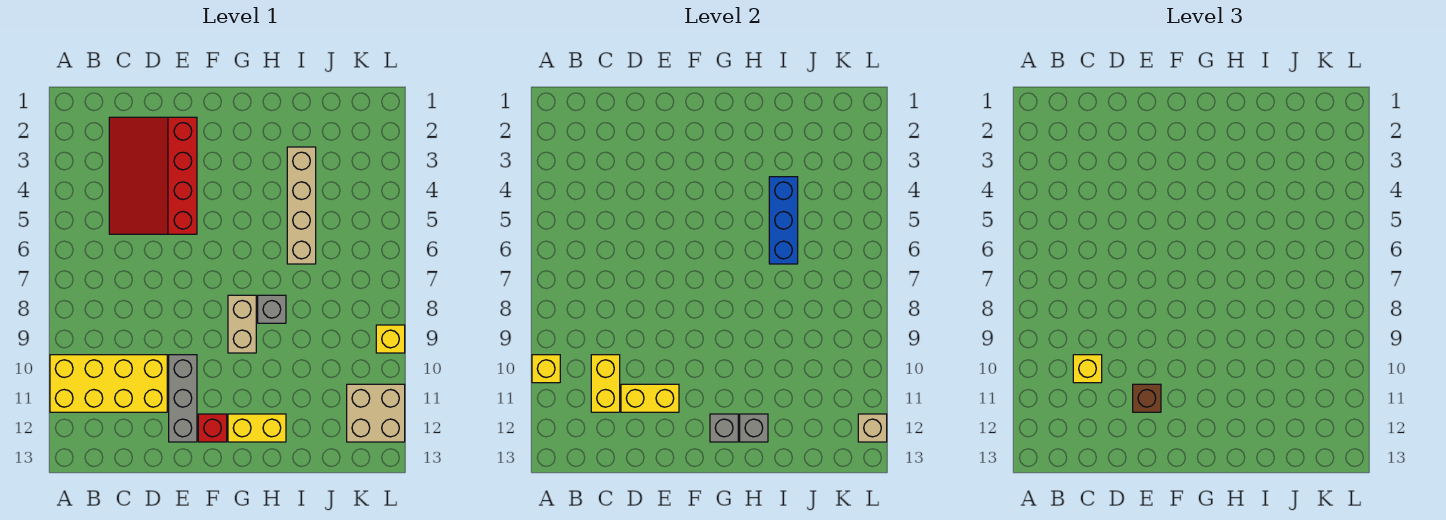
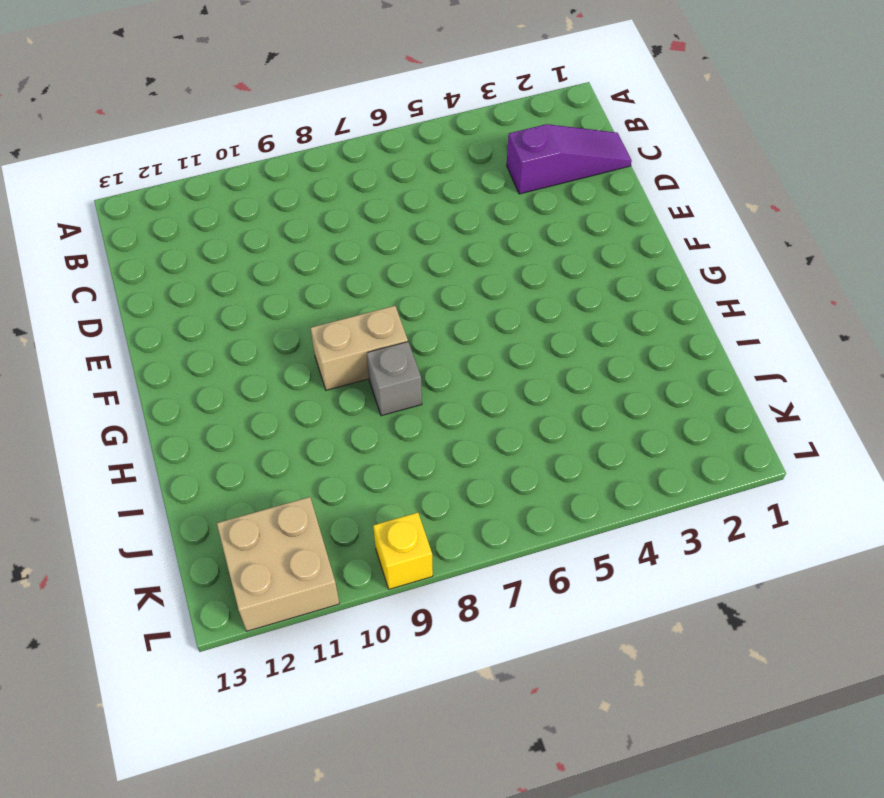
purple slope C1:C3 level 1 top 3 -> red slope C2:E5 level 1 top E
none -> yellow brick A10:D11 level 1
none -> grey brick E10:E12 level 1
none -> red brick F12 level 1

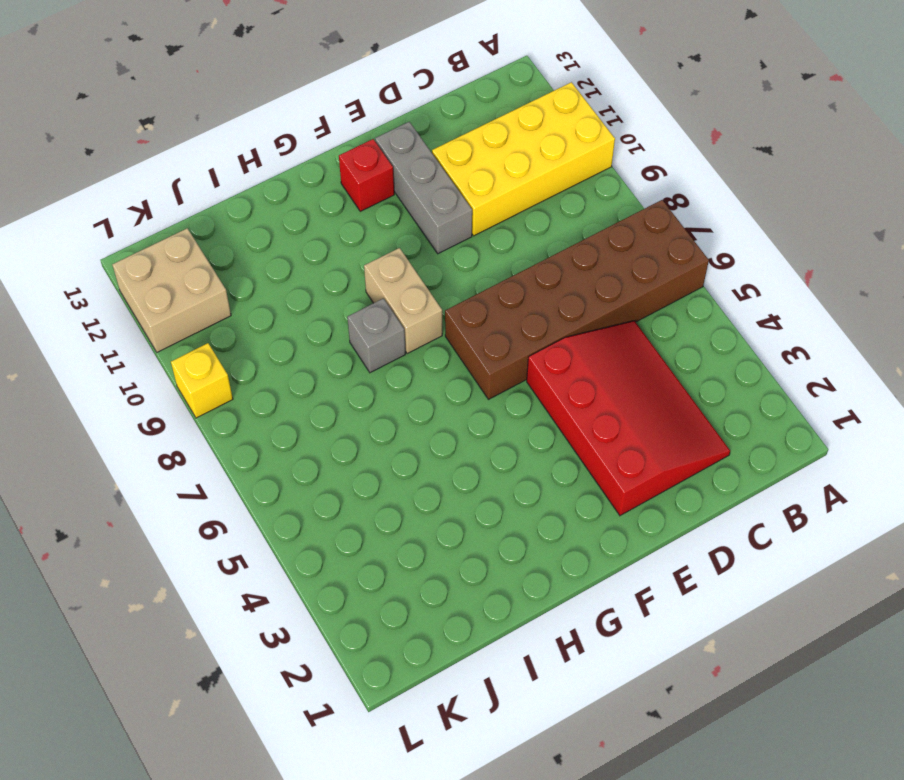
brown brick A6:F7 level 1 -> none
none -> yellow brick G12:H12 level 1
none -> tan brick I3:I6 level 1
none -> yellow brick A10 level 2

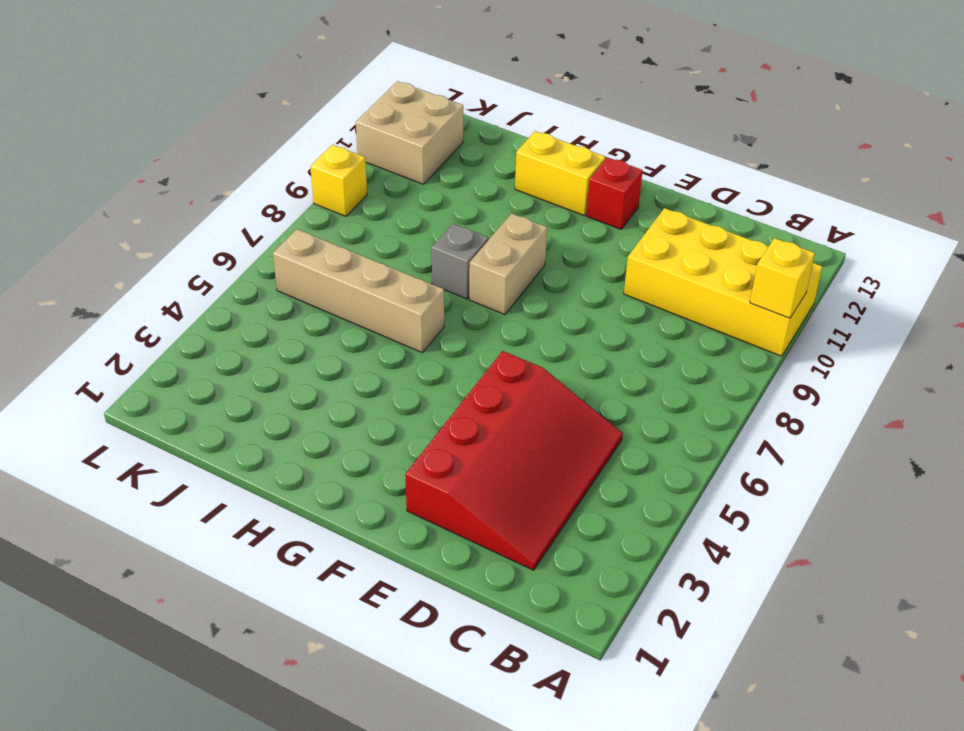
tan brick H6:K6 level 1 -> tan brick I3:I6 level 1
none -> grey brick E10:E12 level 1
none -> yellow brick C10:C11 level 2
none -> yellow brick D11:E11 level 2

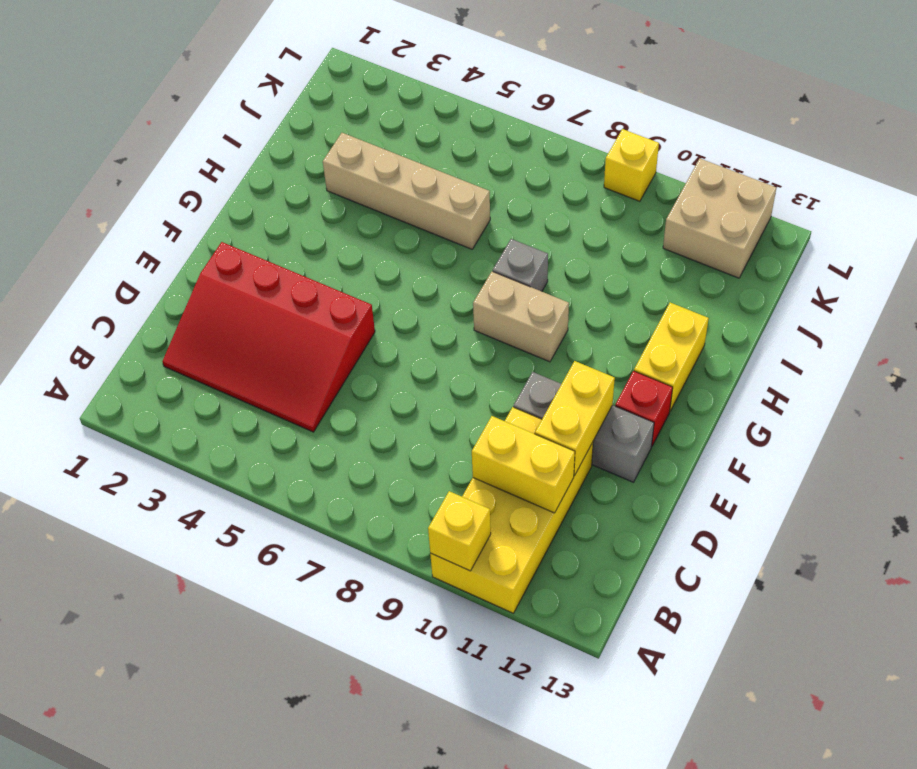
none -> grey brick G12 level 2
none -> grey brick H12 level 2
none -> blue brick I4:I6 level 2

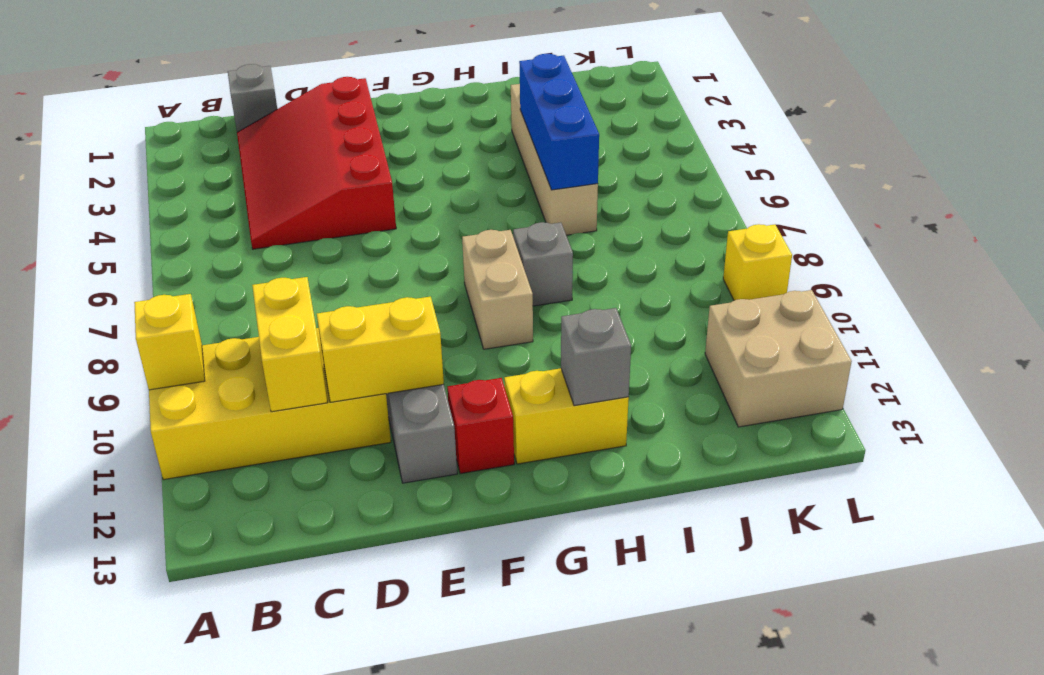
grey brick C1 level 1 -> grey brick G12 level 2
none -> tan brick L12 level 2
none -> yellow brick C10 level 3
none -> brown brick E11 level 3

